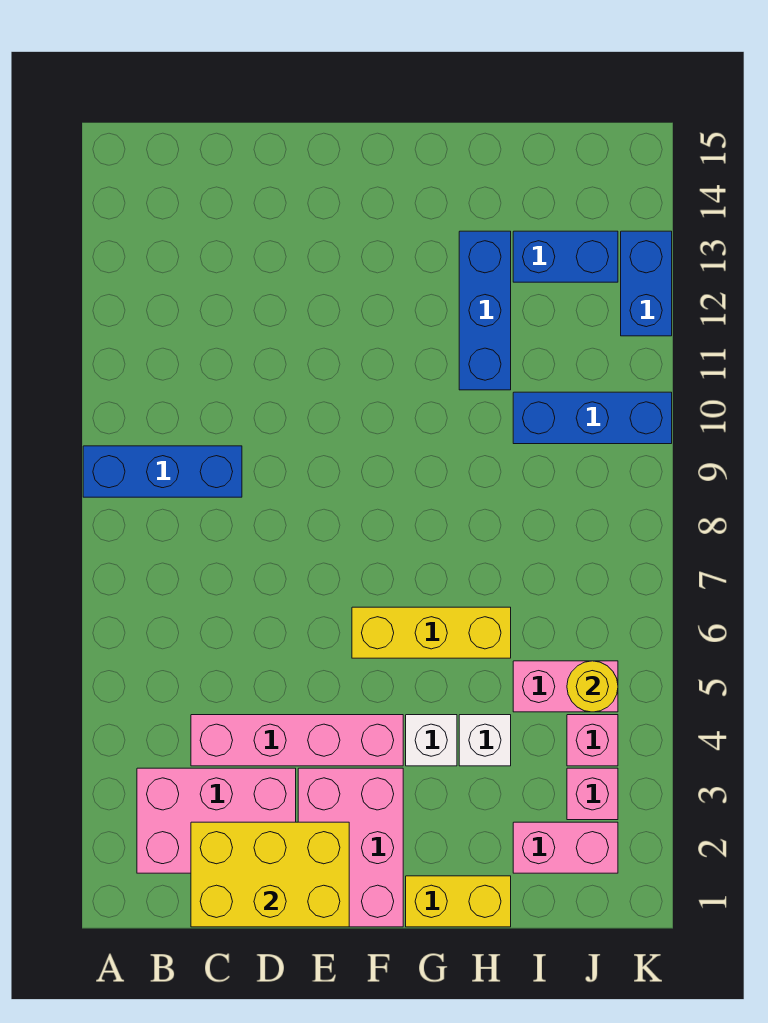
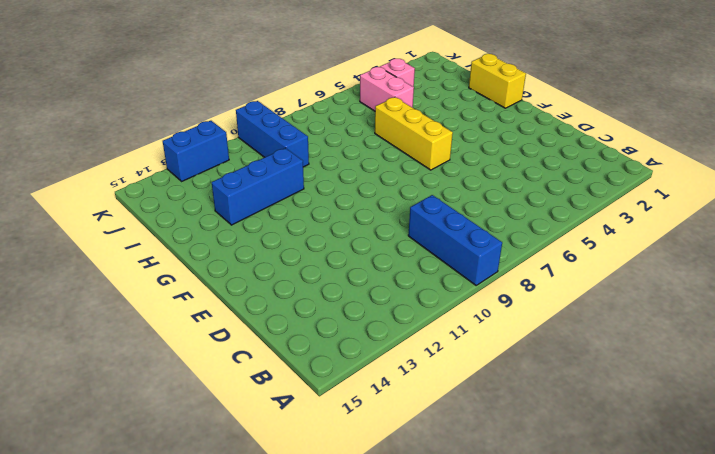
none -> pink brick B2:D3 level 1
none -> pink brick C4:F4 level 1
none -> pink brick E1:F3 level 1

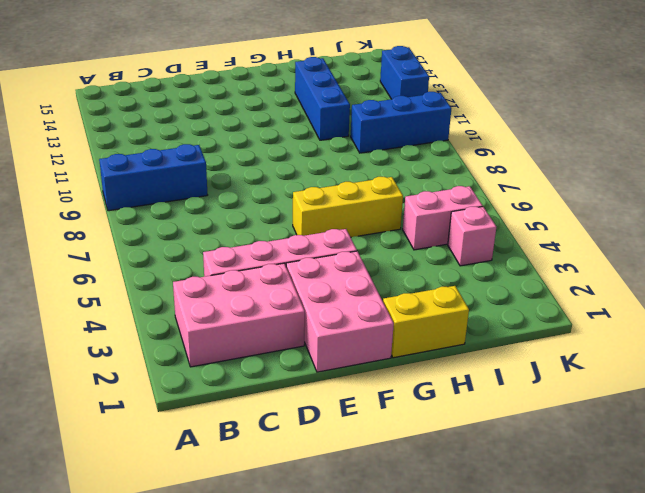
none -> white brick G4 level 1
none -> white brick H4 level 1
none -> pink brick I2:J2 level 1

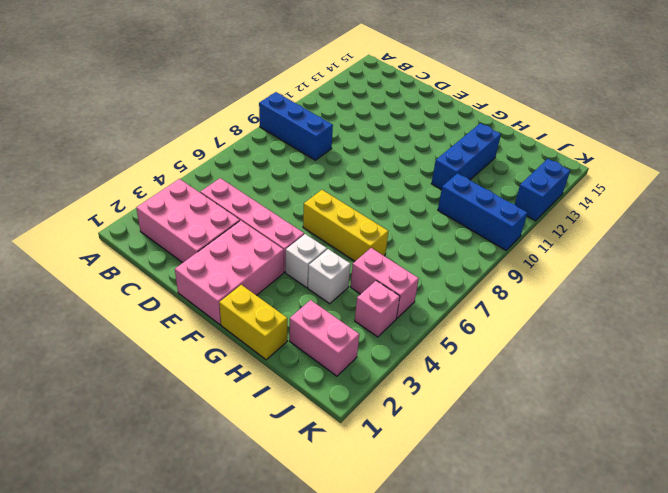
none -> blue brick I13:J13 level 1
none -> pink brick J3 level 1
none -> yellow brick C1:E2 level 2

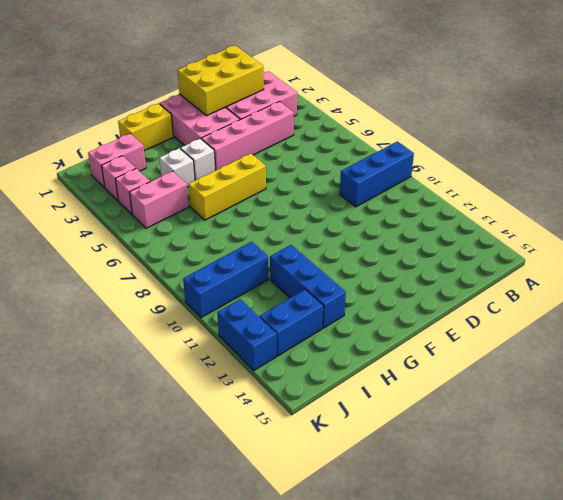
none -> yellow round brick J5 level 2

